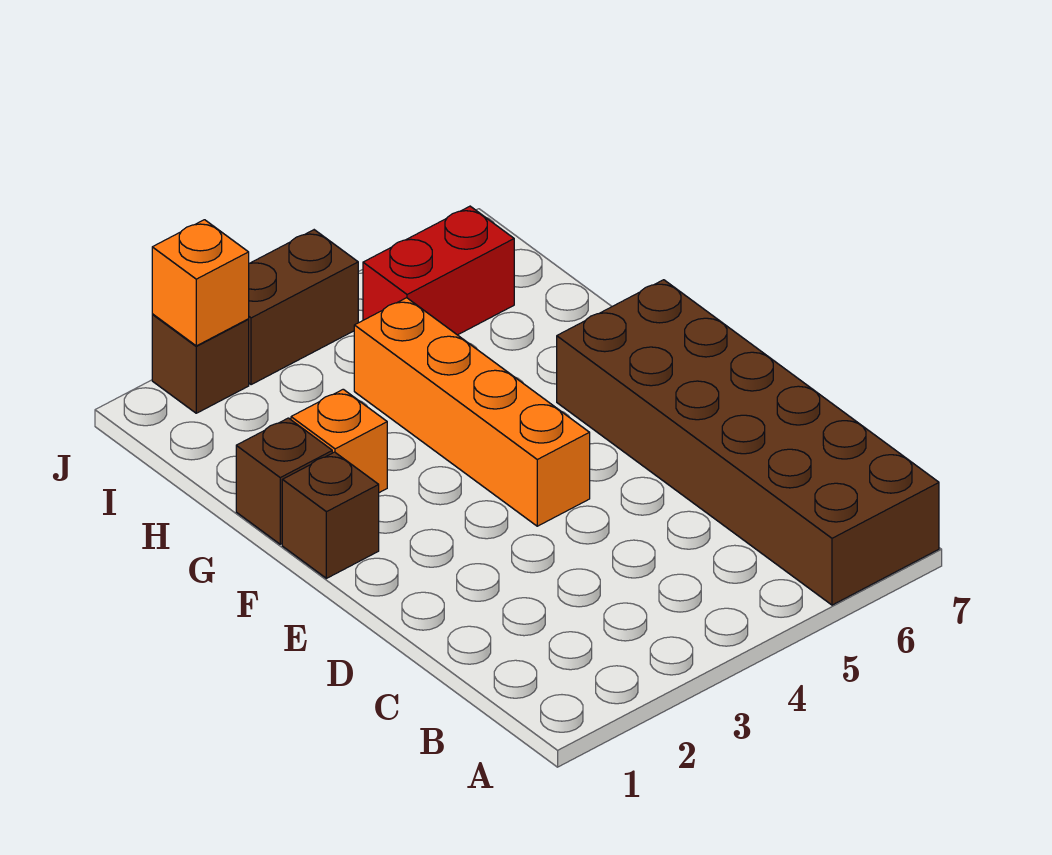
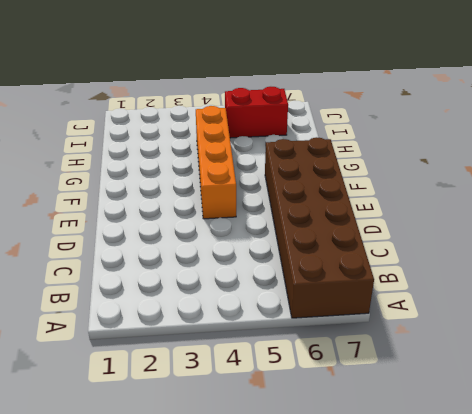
none -> brown brick F1 level 1
none -> brown brick G1 level 1

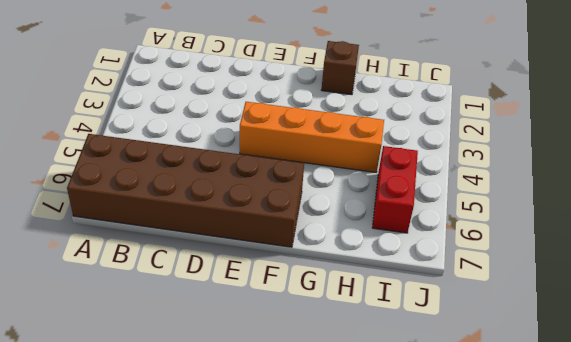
none -> brown brick F1 level 1
none -> orange brick G2 level 1

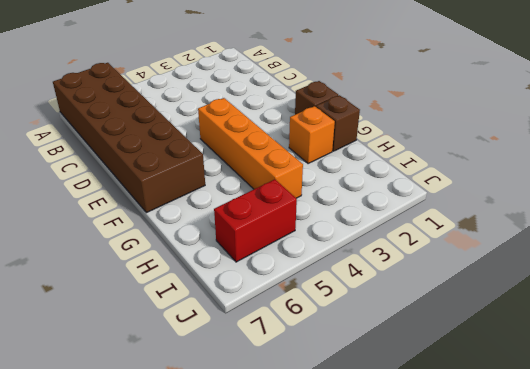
none -> brown brick J2 level 1
none -> brown brick J3:J4 level 1

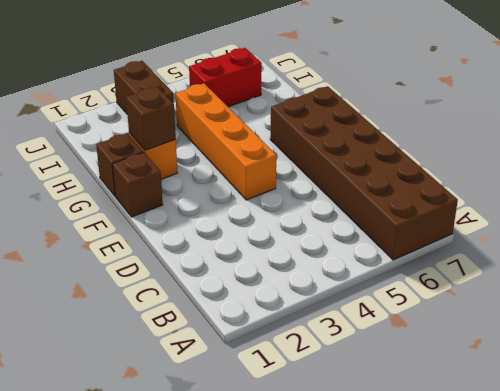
brown brick G2 level 2 -> brown brick J2 level 1
brown brick I3:J3 level 1 -> brown brick J3:J4 level 1
none -> orange brick J2 level 2

